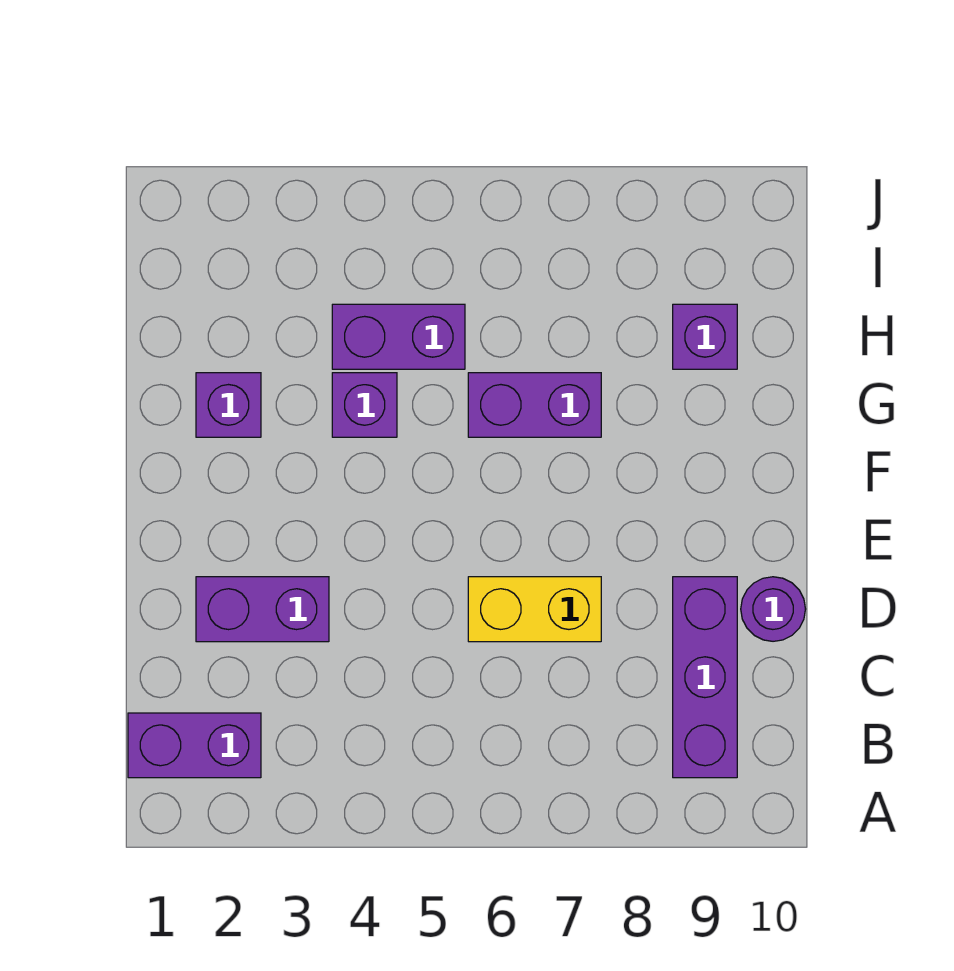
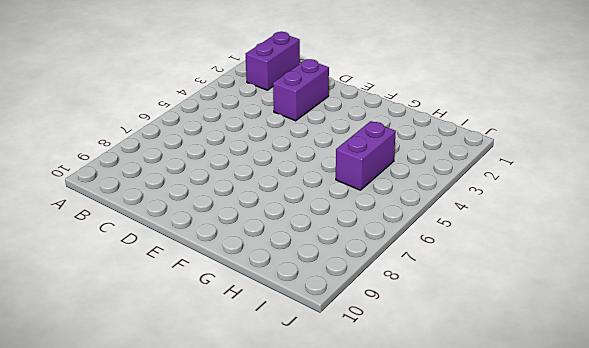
none -> purple brick B9:D9 level 1
none -> yellow brick D6:D7 level 1

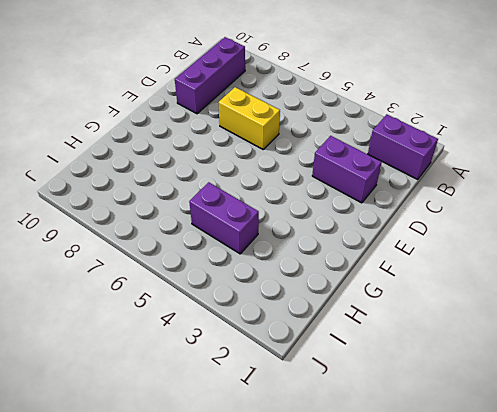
none -> purple round brick D10 level 1
none -> purple brick G2 level 1

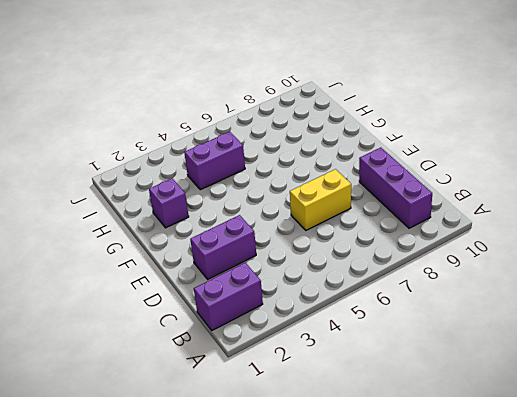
none -> purple round brick D10 level 1
none -> purple brick G4 level 1

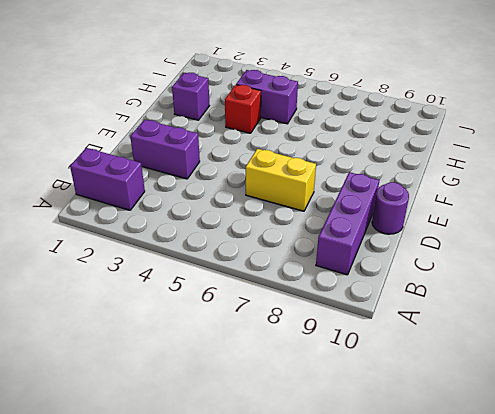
red brick G4 level 1 -> purple brick G4 level 1
none -> purple brick G6:G7 level 1
none -> purple brick H9 level 1

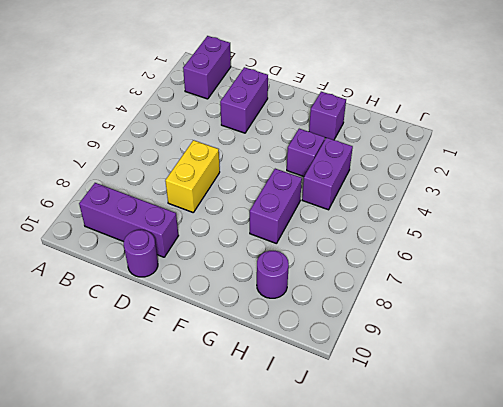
purple round brick H9 level 1 -> purple brick H9 level 1

